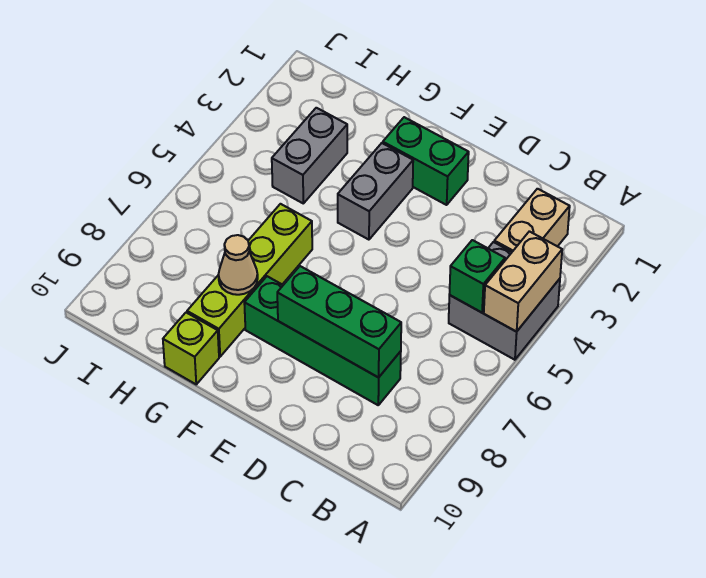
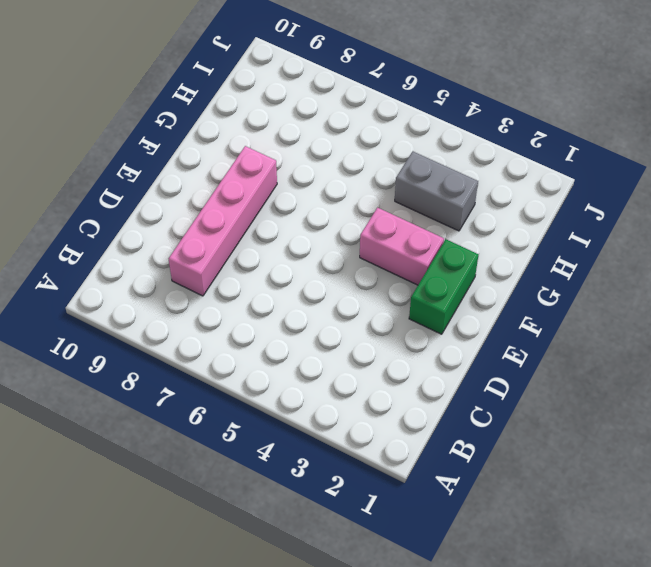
pink brick C8:F8 level 1 -> green brick C8:F8 level 1
pink brick F3:F4 level 1 -> grey brick F3:F4 level 1
none -> grey brick A4:B5 level 1
none -> tan brick B2:B3 level 1
none -> lime brick G6:G9 level 1

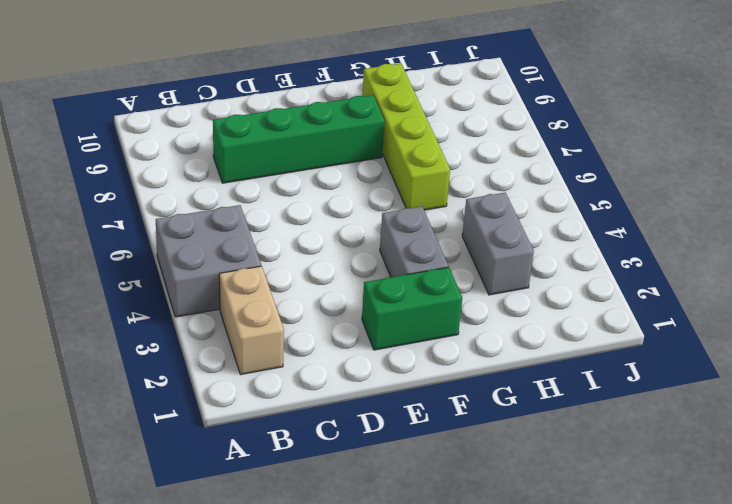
none -> lime brick G10 level 1
none -> tan brick A4:A5 level 2
none -> green brick B5 level 2

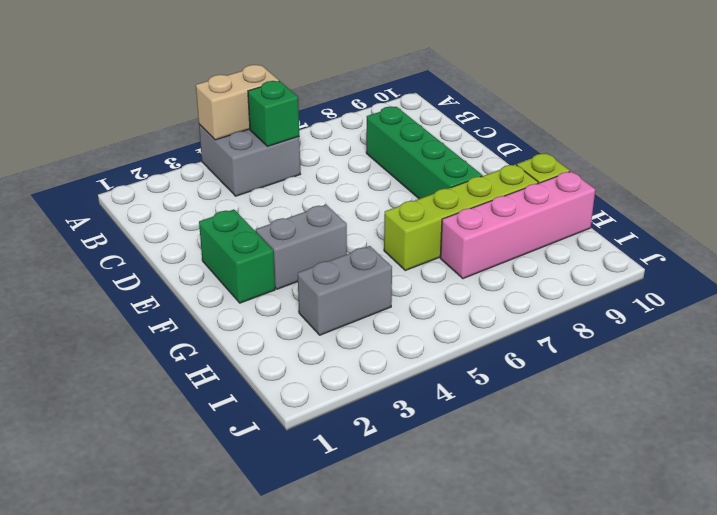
pink brick H7:H10 level 1 -> none
none -> tan brick B2:B3 level 1
none -> green brick C8:E8 level 2
none -> tan cone G8 level 2

